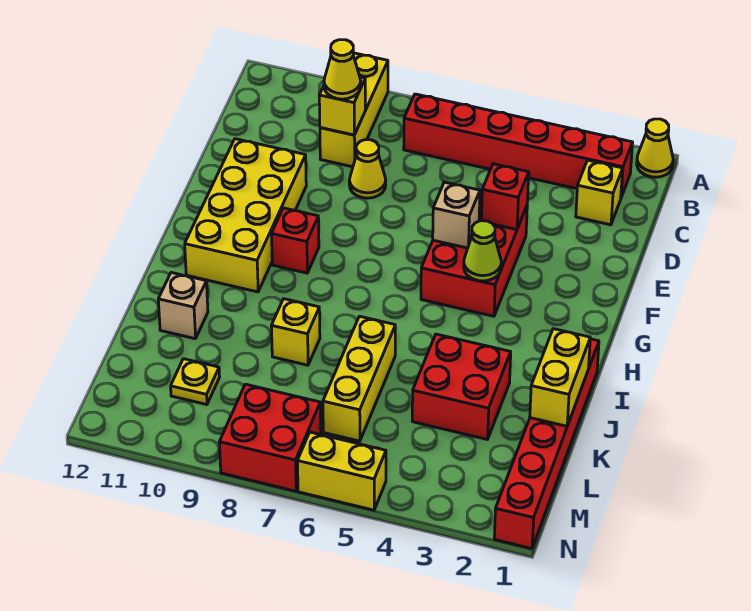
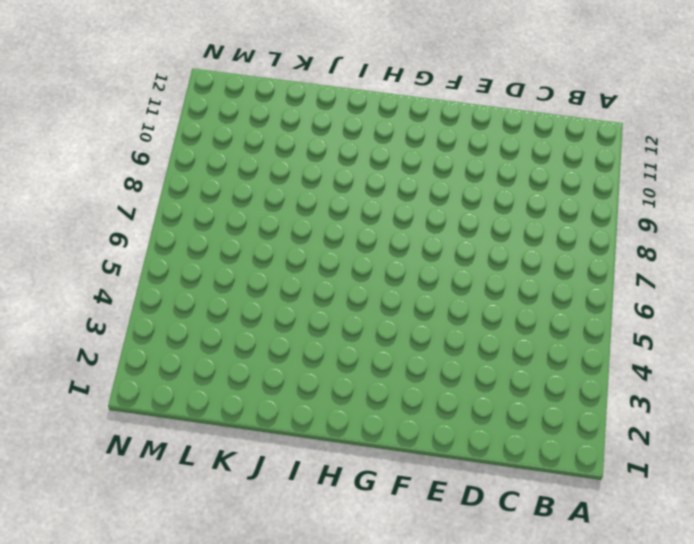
none -> yellow cone A1 level 1
none -> yellow brick A9:C9 level 1
none -> red brick B2:B7 level 1

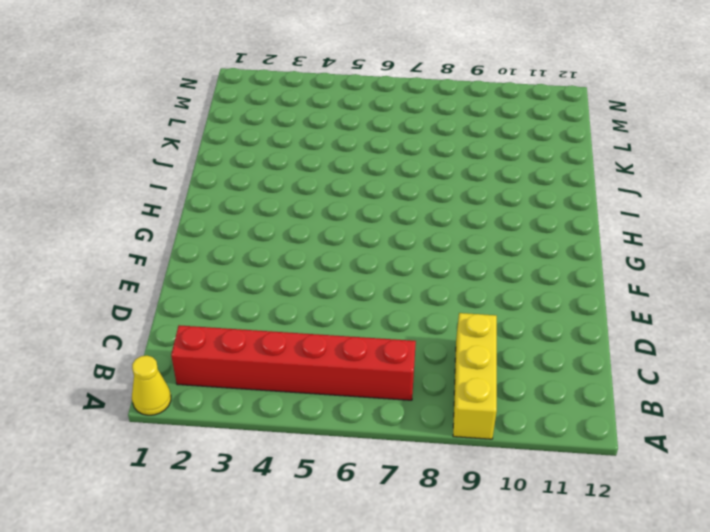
none -> yellow brick C2 level 1
none -> yellow cone D8 level 1
none -> red brick E4:G5 level 1

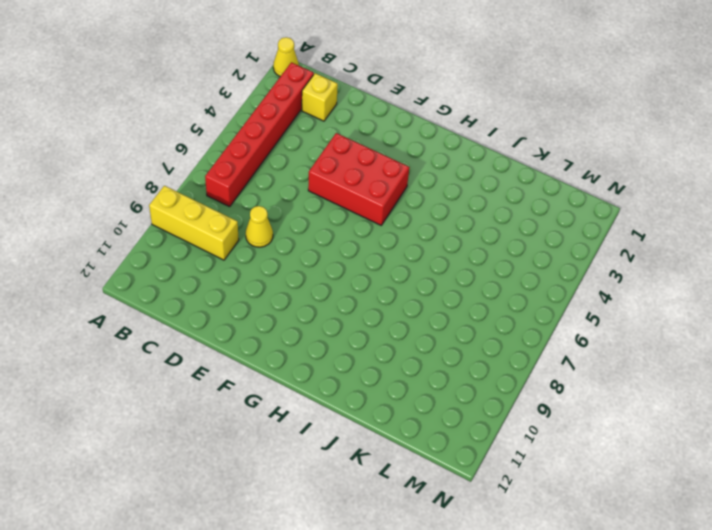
none -> yellow brick E10:H11 level 1
none -> red brick G9 level 1
none -> red brick I1:N1 level 1

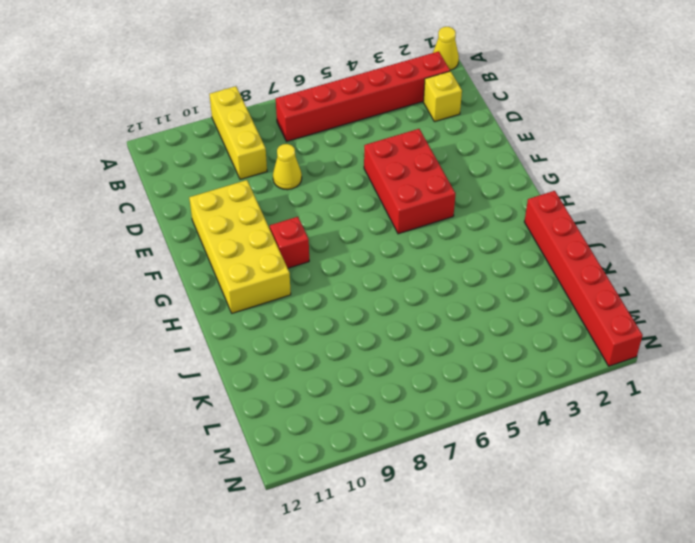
none -> red brick J3:K4 level 1
none -> yellow brick J6:L6 level 1
none -> yellow brick J8 level 1

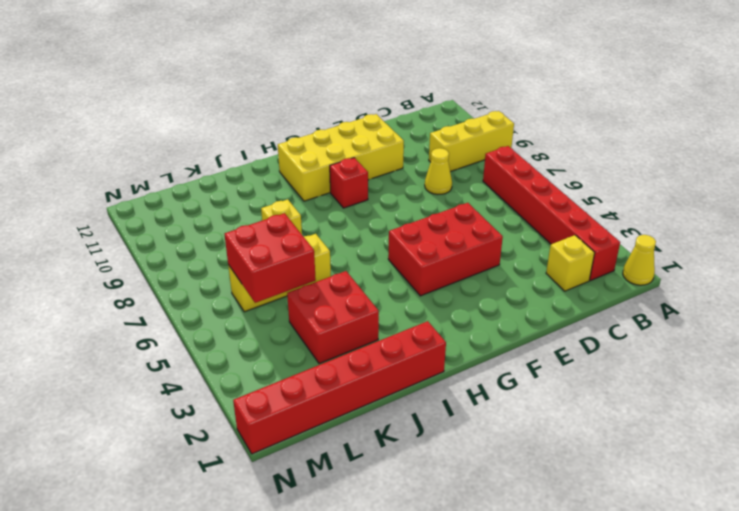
red brick K5:L6 level 2 -> red brick M7:N8 level 1
none -> tan brick J11 level 1
none -> yellow plate L10 level 1
none -> yellow brick N5:N6 level 1

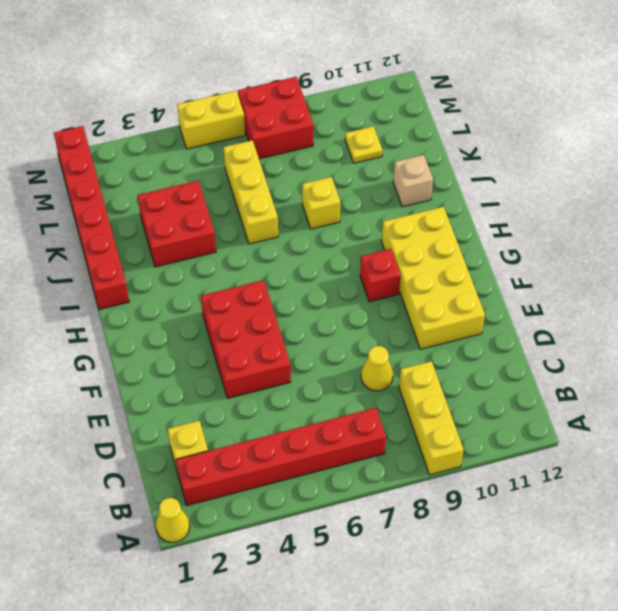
none -> yellow brick C9 level 2
none -> red brick E4 level 2
none -> tan brick F5 level 2

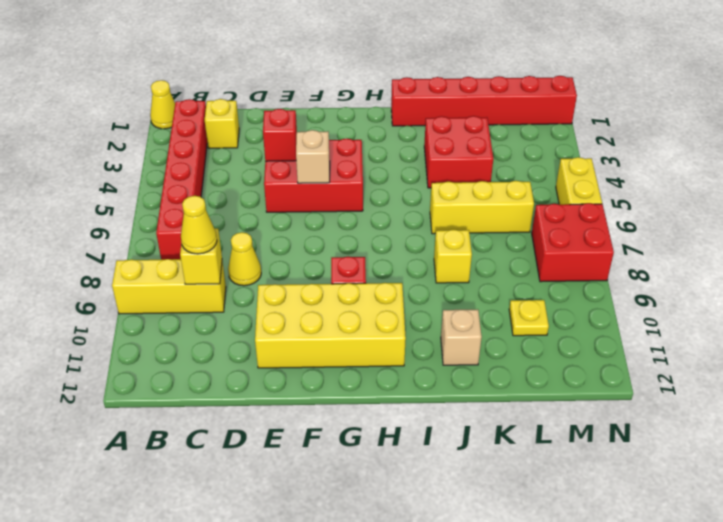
none -> lime cone G4 level 2
none -> yellow brick J1:K1 level 2

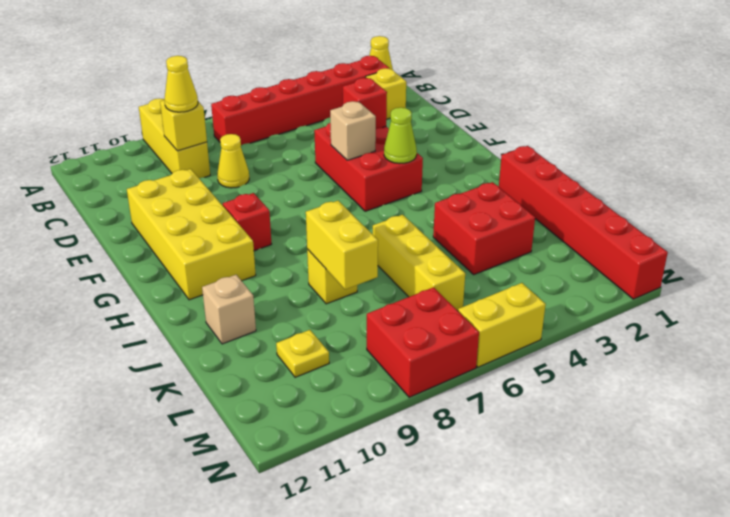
yellow brick J8:K8 level 2 -> yellow brick J1:K1 level 2

